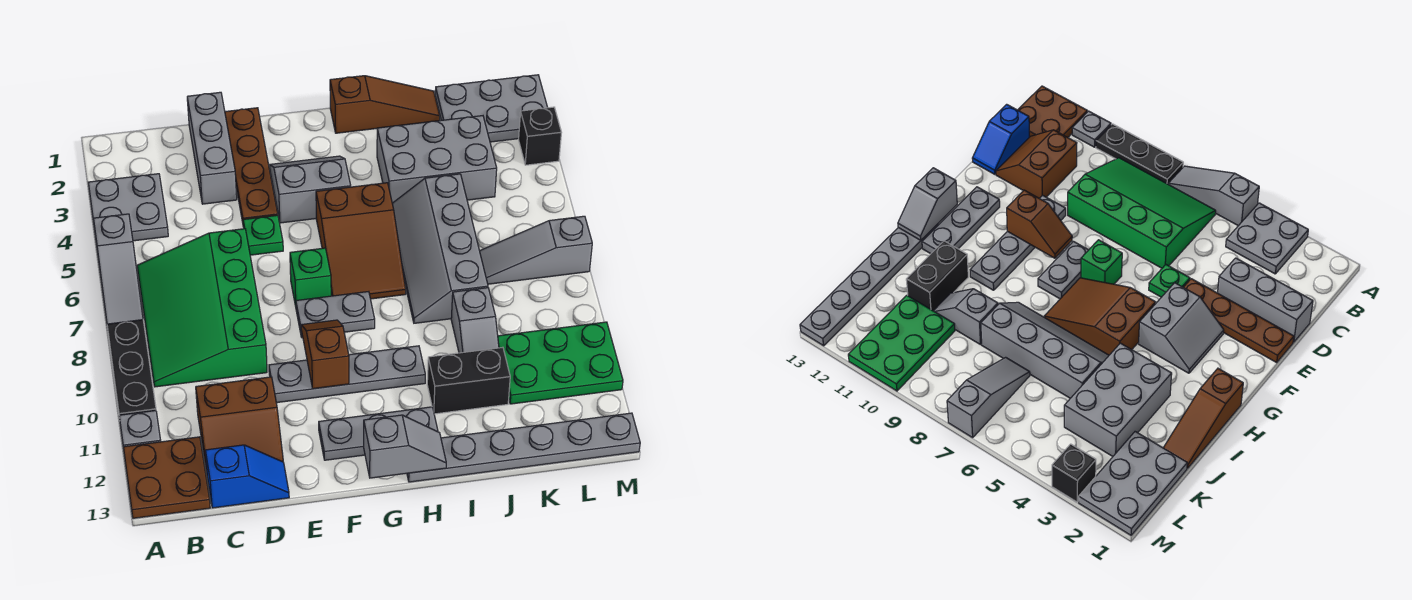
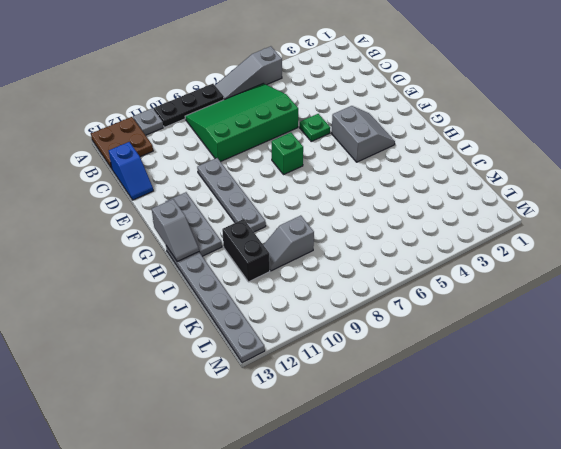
none -> grey plate A3:B4 level 1
none -> brown slope C11:D12 level 1 top 11
none -> grey brick D1:D3 level 1

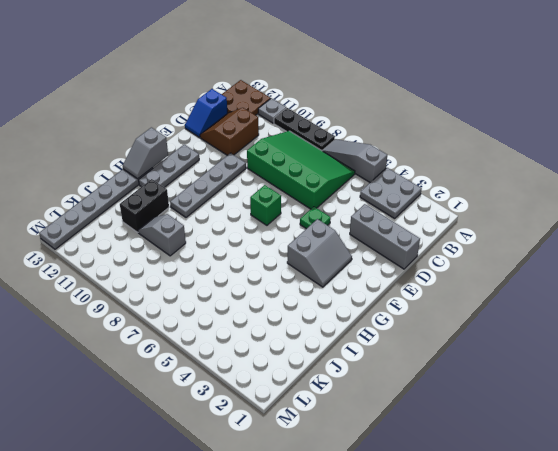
none -> brown plate E1:E4 level 1
none -> grey plate F8:G8 level 1
none -> brown slope G5:H7 level 1 top 5

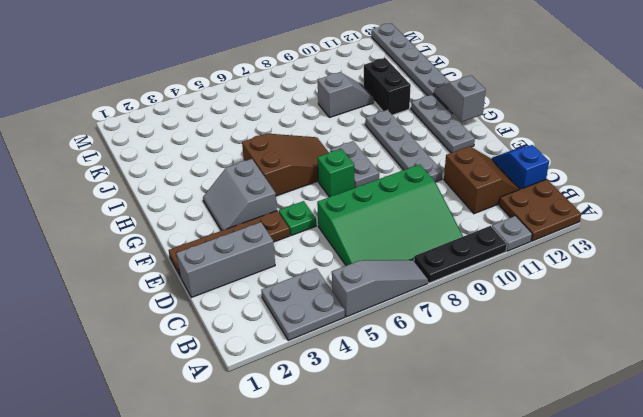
none -> brown slope H1:J1 level 1 top H
none -> grey brick I3:K4 level 1
none -> grey slope I5:J8 level 1 top J

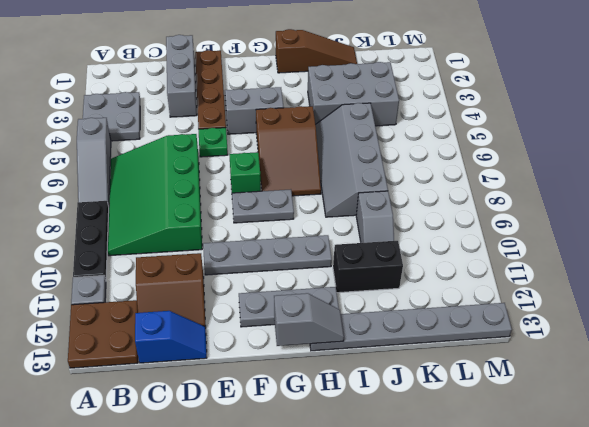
none -> grey plate K1:M2 level 1
none -> grey slope K7:M7 level 1 top M
none -> green plate K10:M11 level 1

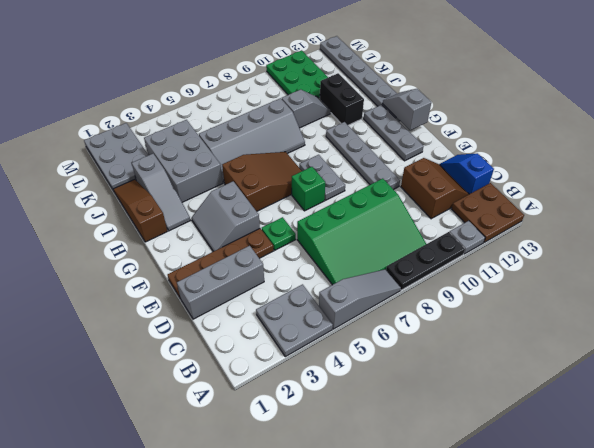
grey slope H2:J2 level 1 top J -> grey slope K7:M7 level 1 top M
none -> black brick M3 level 1
none -> brown slope F9:F10 level 2 top 10

